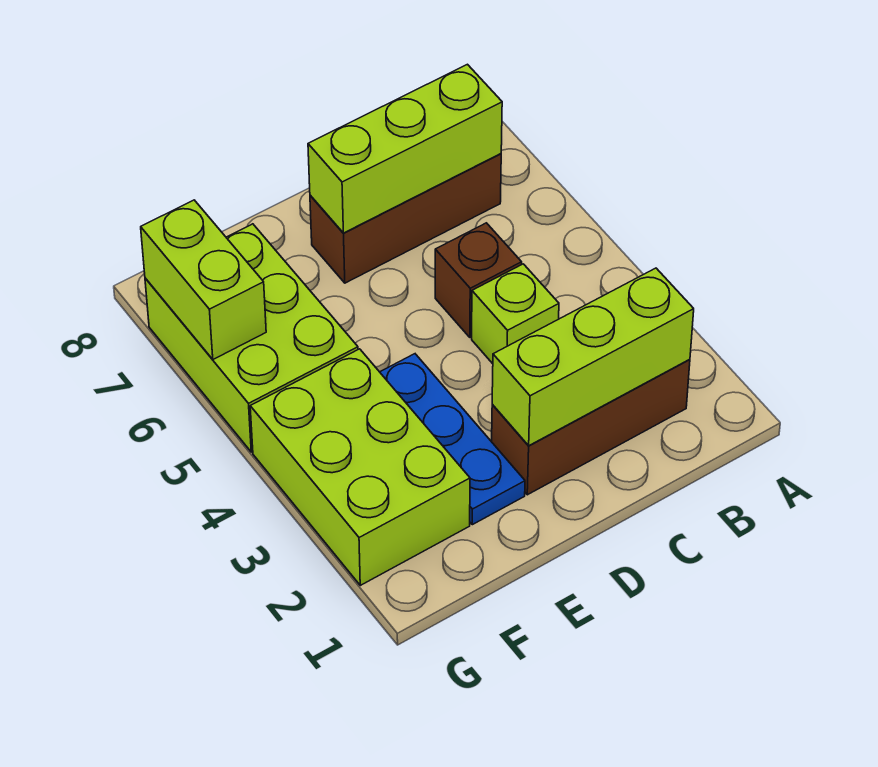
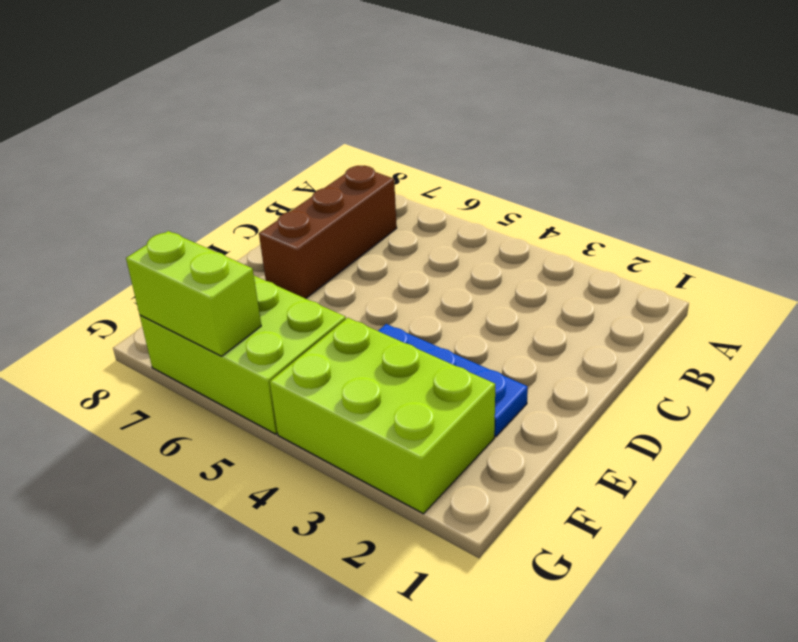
none -> brown brick B2:D2 level 1
none -> lime brick C4 level 1

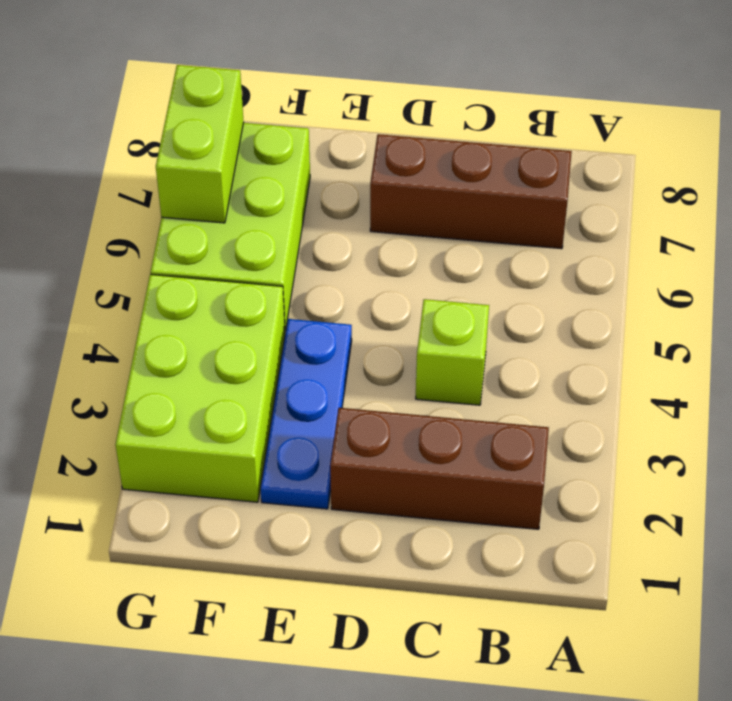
none -> brown brick C5 level 1
none -> lime brick B2:D2 level 2

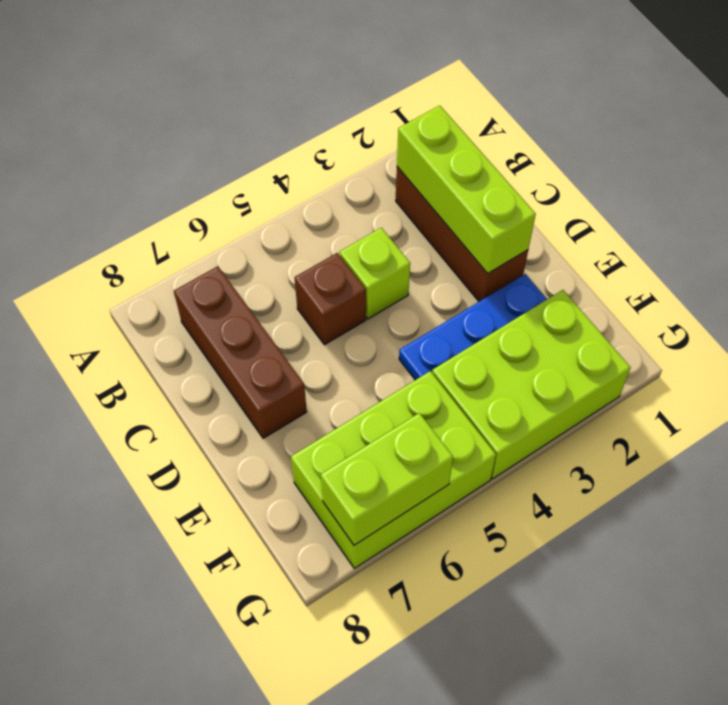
none -> lime brick B7:D7 level 2

